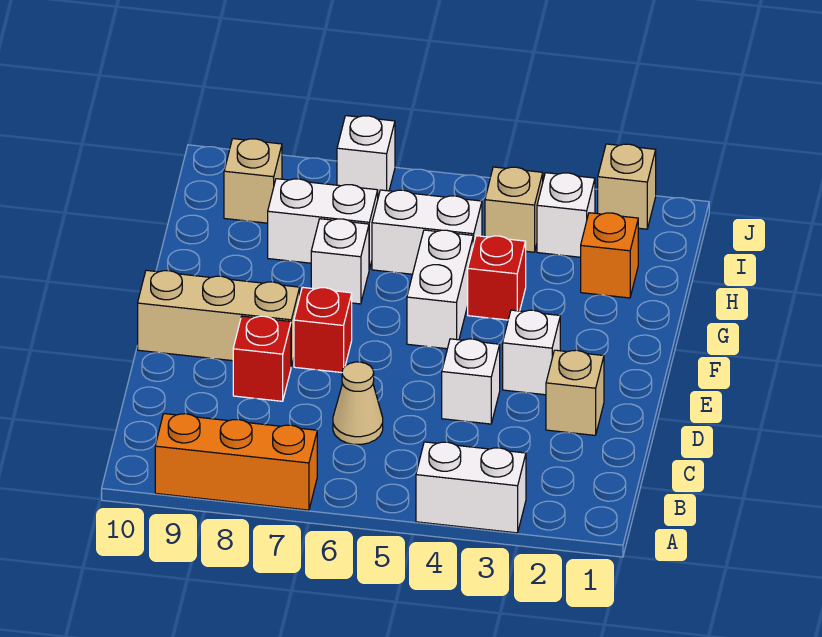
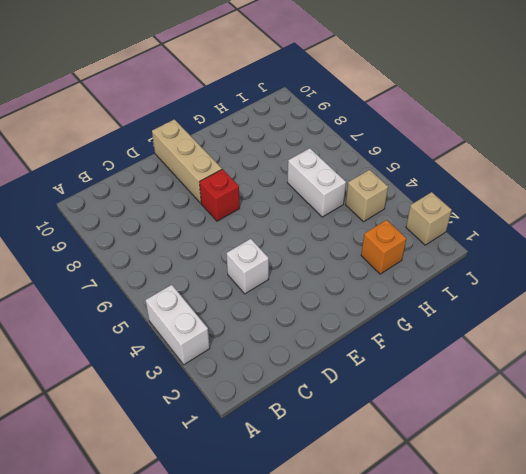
none -> orange brick A7:A9 level 1
none -> tan cone C6 level 1
none -> tan brick D2 level 1

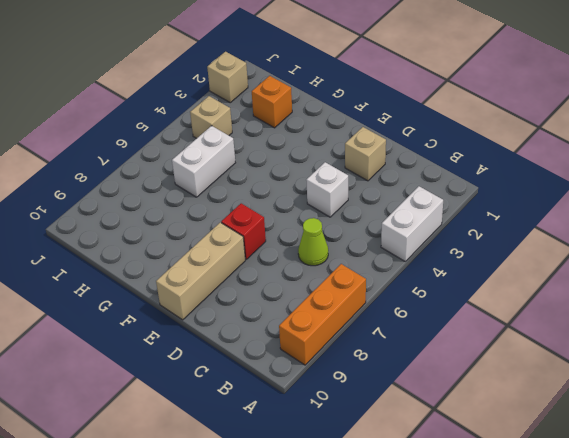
lime cone C6 level 1 -> tan cone C6 level 1
none -> red brick D8 level 1
none -> white brick E3 level 1
none -> white brick F5:G5 level 1

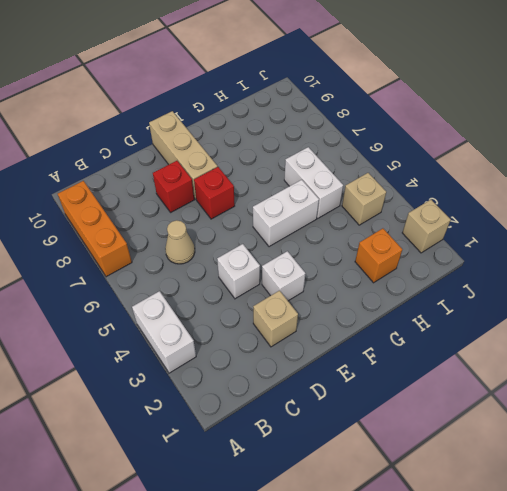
none -> red brick G4 level 1
none -> white brick G7 level 1
none -> white brick H7:H8 level 1

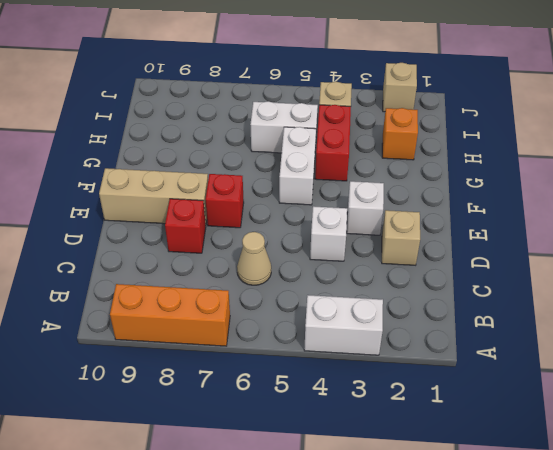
red brick G4:H4 level 1 -> red brick G4 level 1
none -> white brick G7 level 1
none -> white brick H7:H8 level 1
none -> white brick I3 level 1

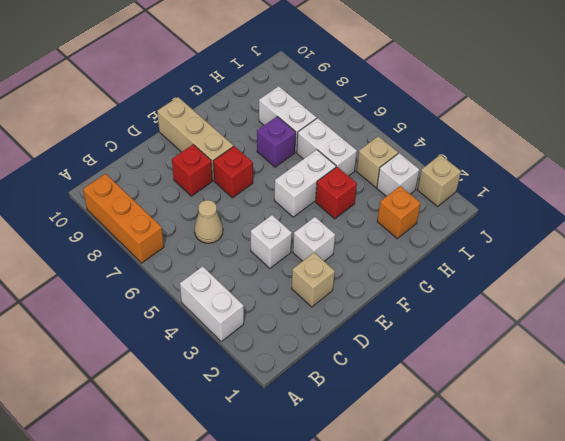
purple brick G7 level 1 -> white brick G7 level 1
none -> tan brick I9 level 1
none -> white brick J7 level 1

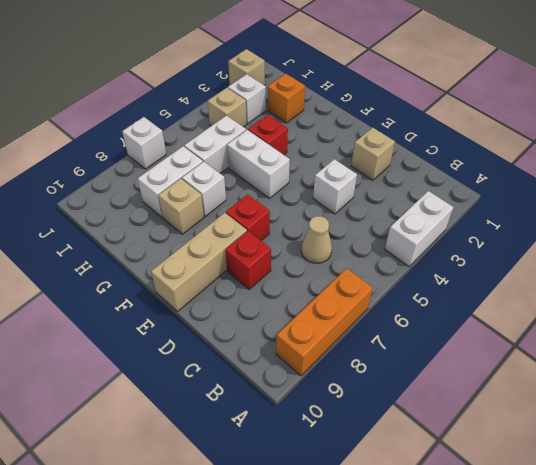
tan brick G8 level 1 -> tan brick I9 level 1
none -> white brick E3 level 1

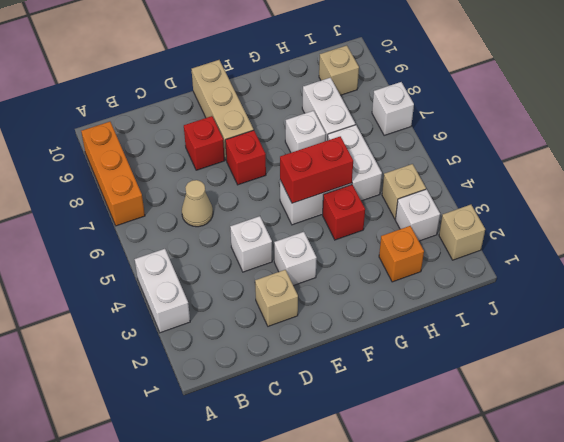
red brick F5:G5 level 2 -> none

